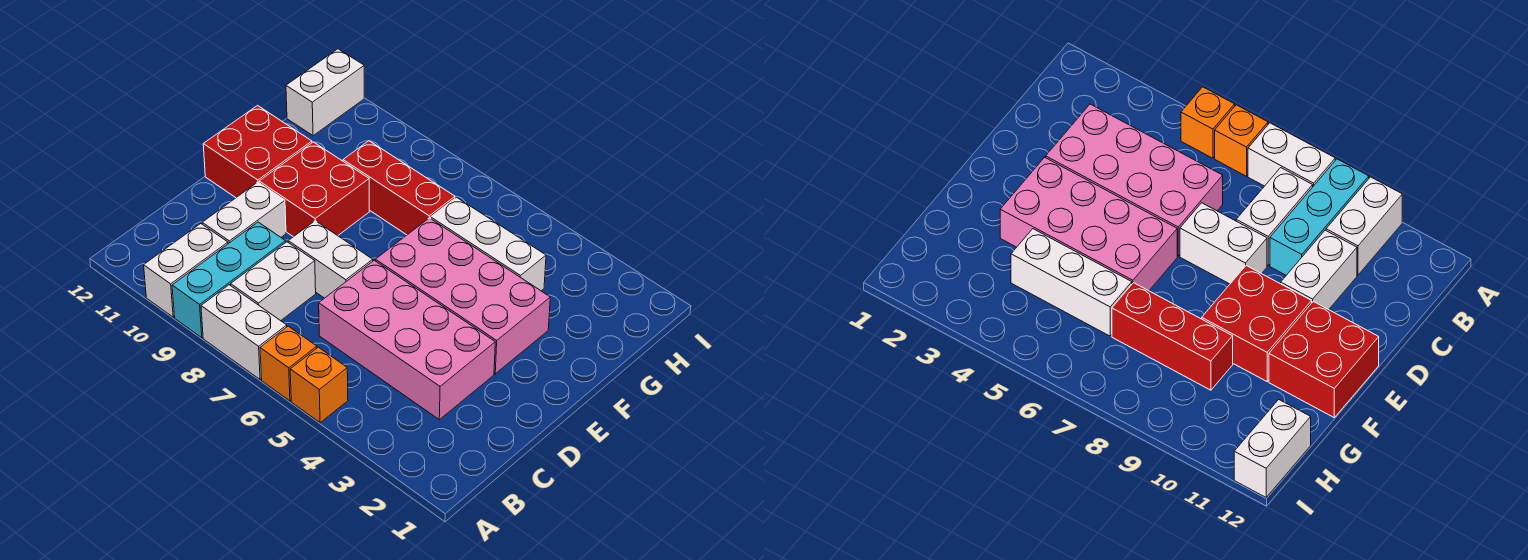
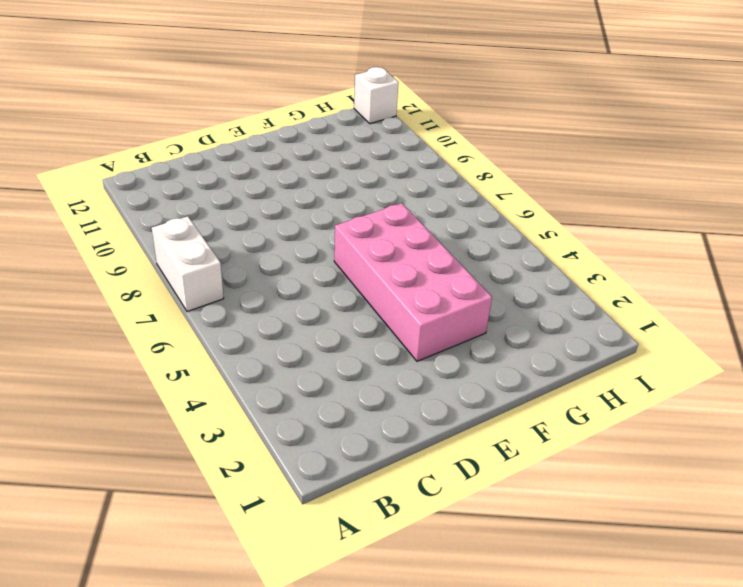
white brick I12 level 1 -> white brick H12:I12 level 1
none -> orange brick A5 level 1
none -> orange brick A6 level 1
none -> cyan brick A9:C9 level 1

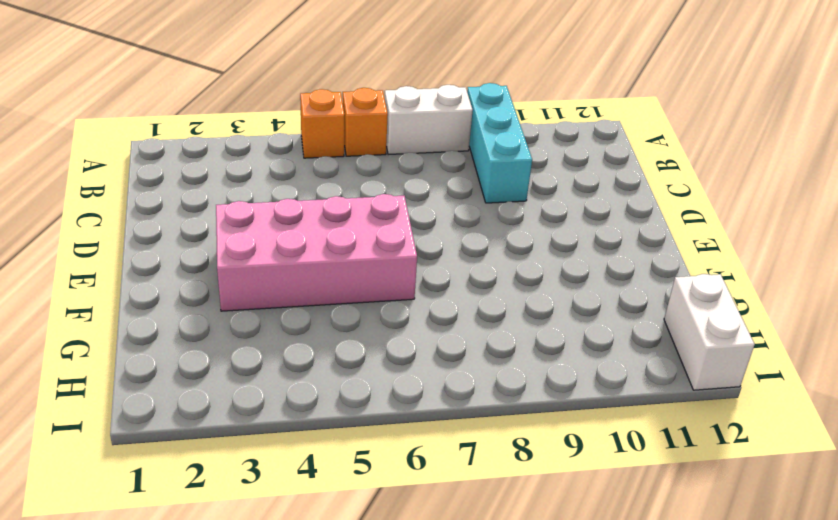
none -> white brick A10:B10 level 1
none -> white brick B8:C8 level 1
none -> pink brick C3:D6 level 1

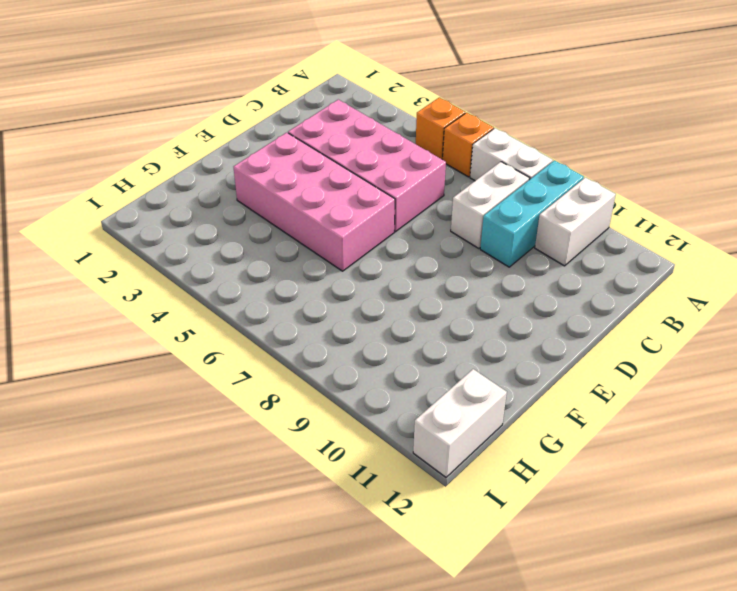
none -> white brick C10:D10 level 1
none -> white brick D7:D8 level 1
none -> red brick E9:F10 level 1

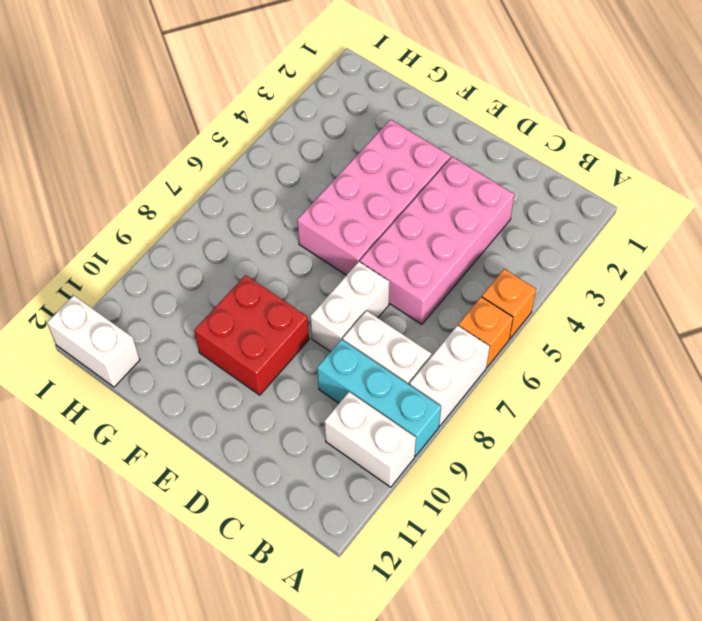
none -> white brick C10:D10 level 1
none -> red brick E11:F12 level 1
none -> white brick G4:G6 level 1

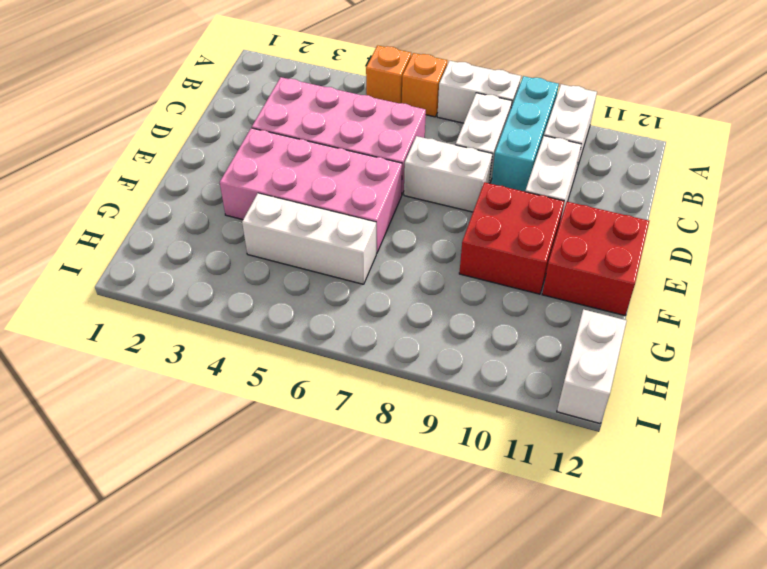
none -> red brick G7:G9 level 1

